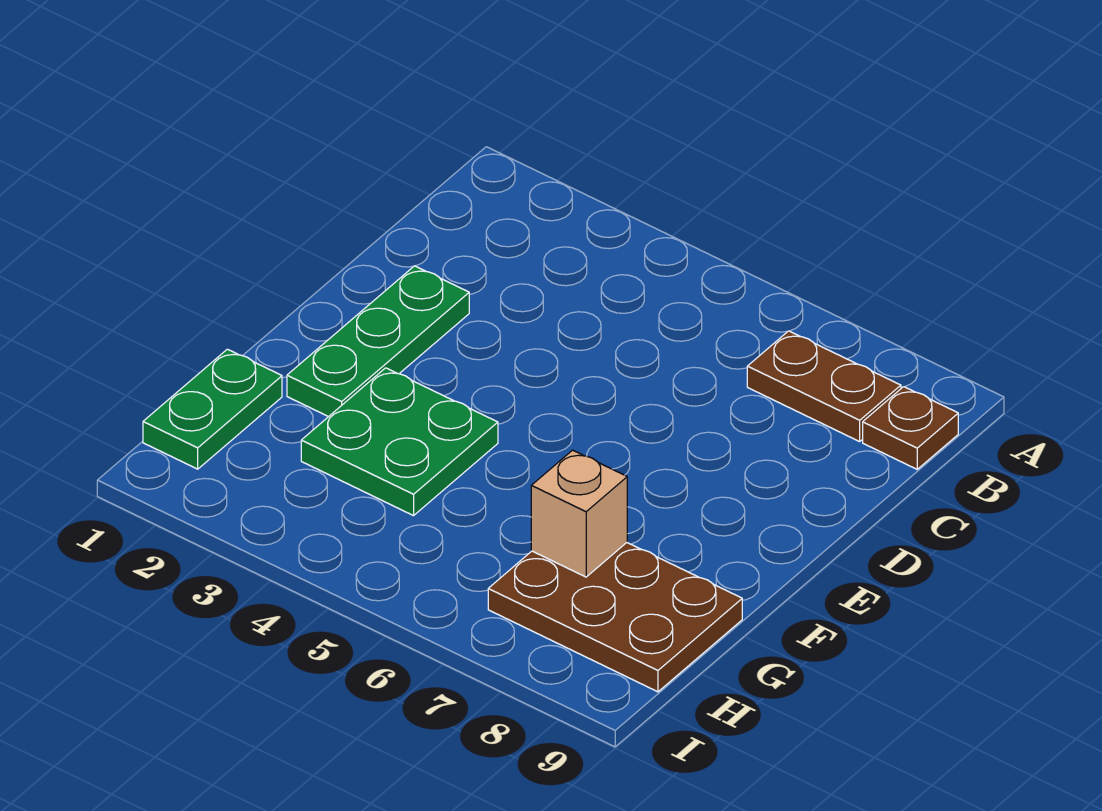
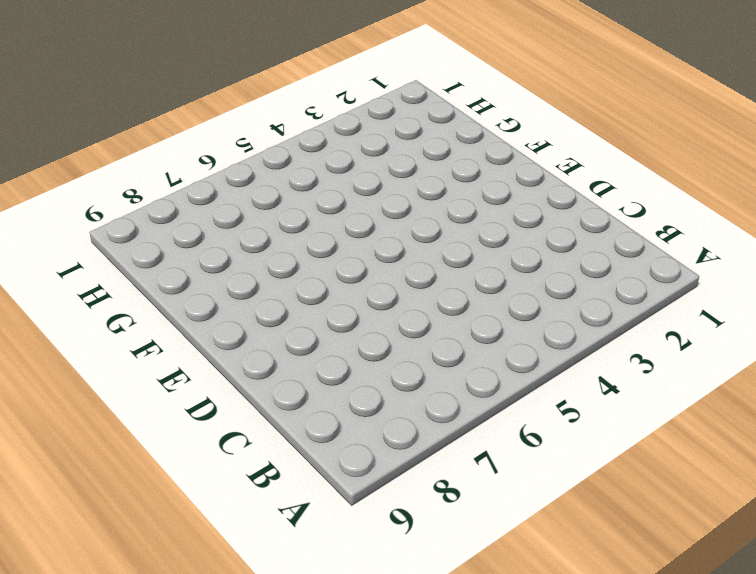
none -> brown plate B7:B8 level 1
none -> brown plate B9 level 1

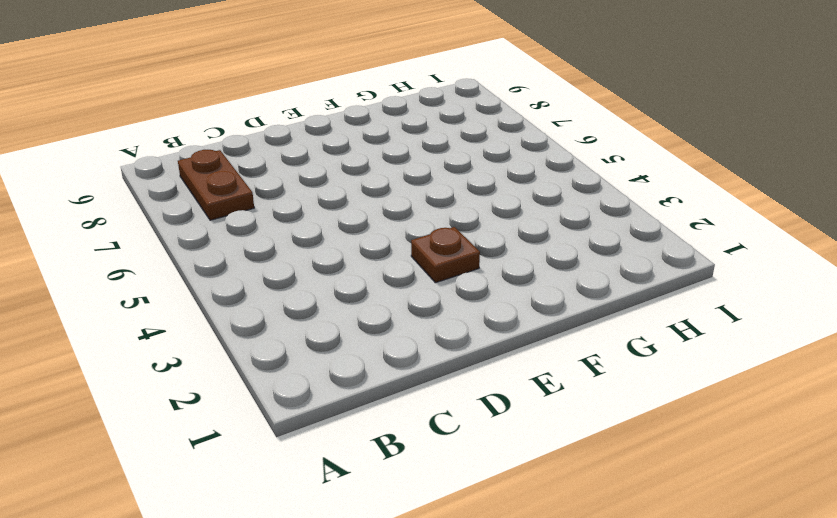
brown plate E3 level 1 -> brown plate B9 level 1
none -> green plate D2:F2 level 1
none -> green plate F3:G4 level 1

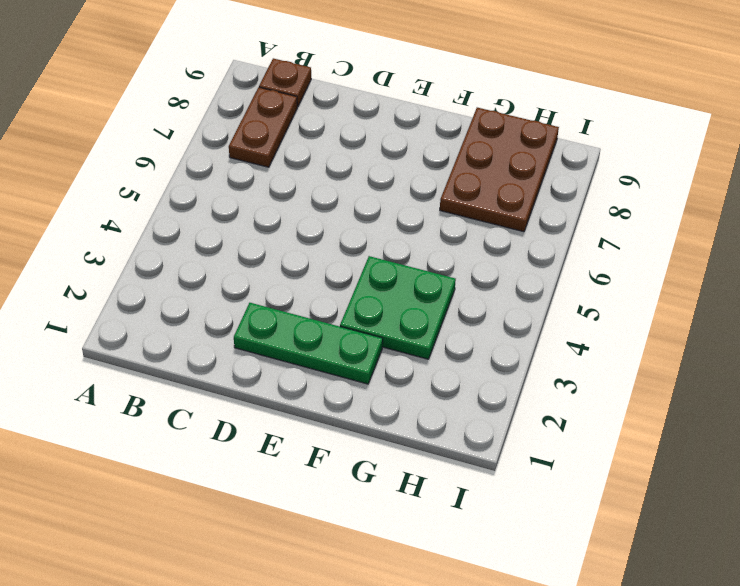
none -> green plate G1:H1 level 1
none -> tan brick G7 level 2

